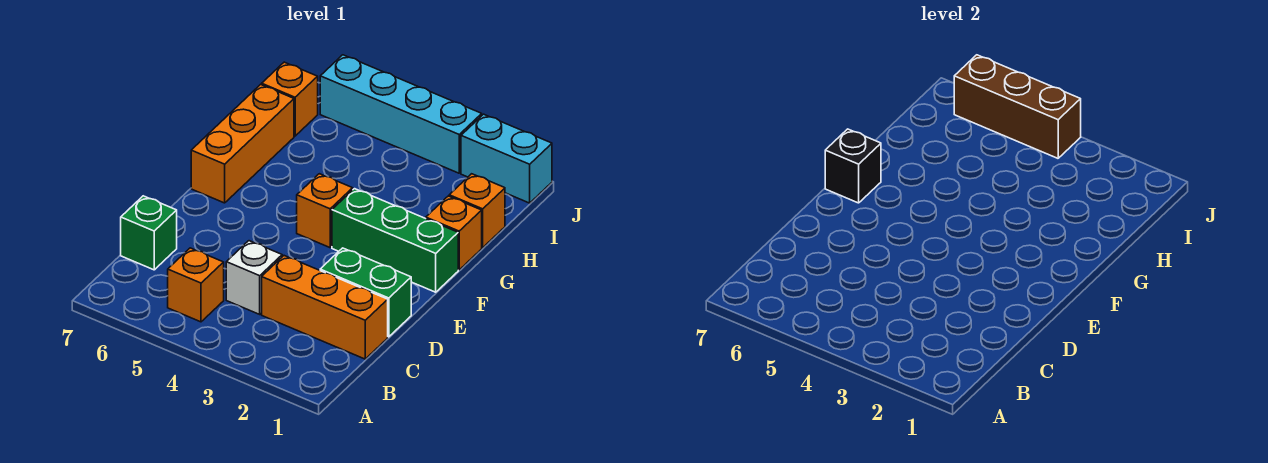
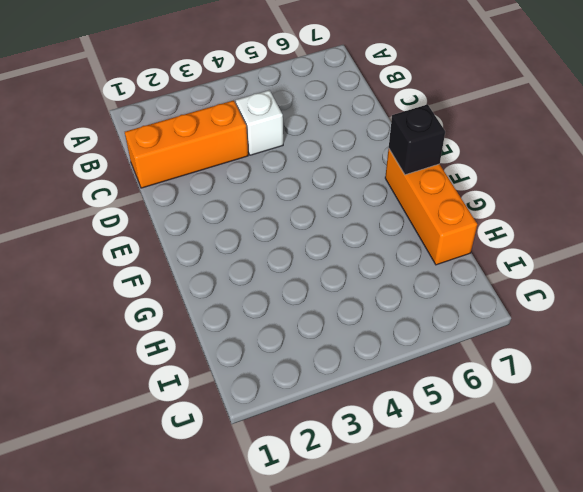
none -> orange brick B5 level 1
none -> green brick C7 level 1
none -> green brick D1:D2 level 1

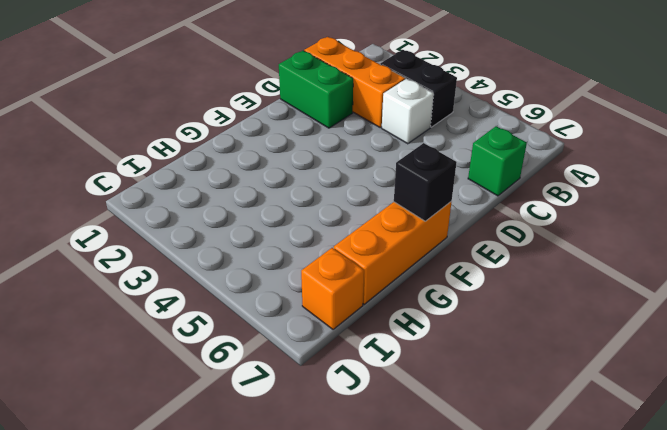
black brick B3:B4 level 1 -> none
none -> orange brick B5 level 1
none -> green brick F1:F3 level 1
none -> orange brick F4 level 1

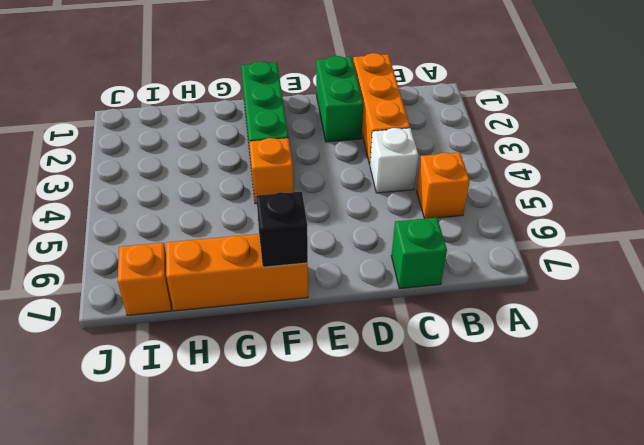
none -> orange brick G1 level 1
none -> orange brick H1 level 1
none -> cyan brick J1:J2 level 1

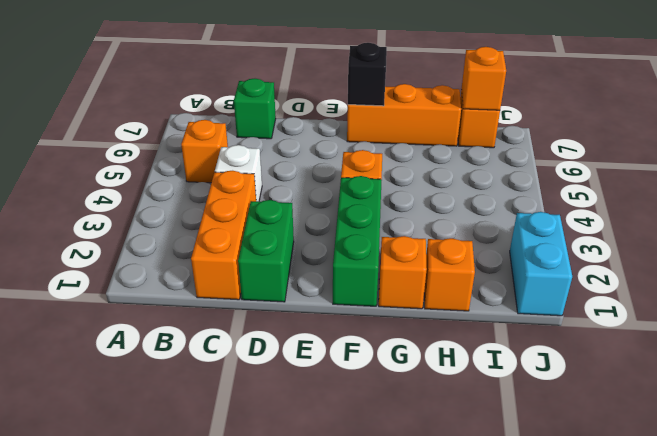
orange brick I7 level 2 -> none
none -> cyan brick J3:J6 level 1
none -> brown brick J4:J6 level 2

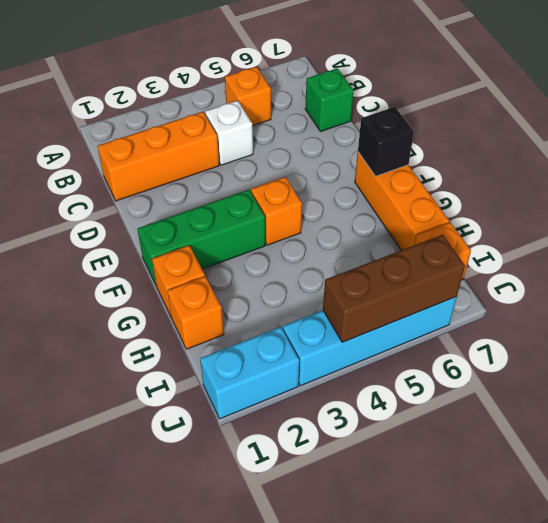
none -> green brick D1:D2 level 1

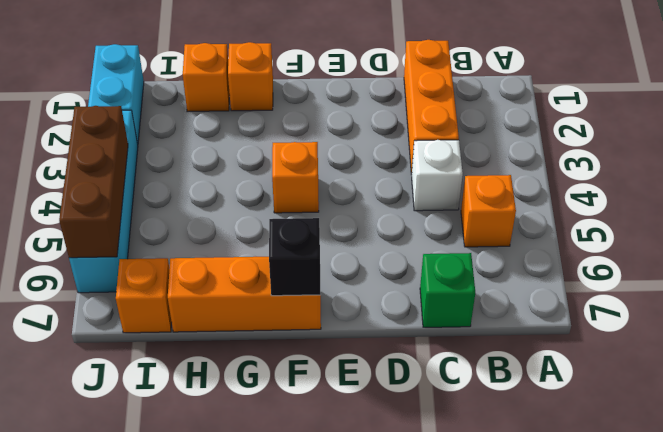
none -> green brick D1:D2 level 1
none -> green brick F1:F3 level 1

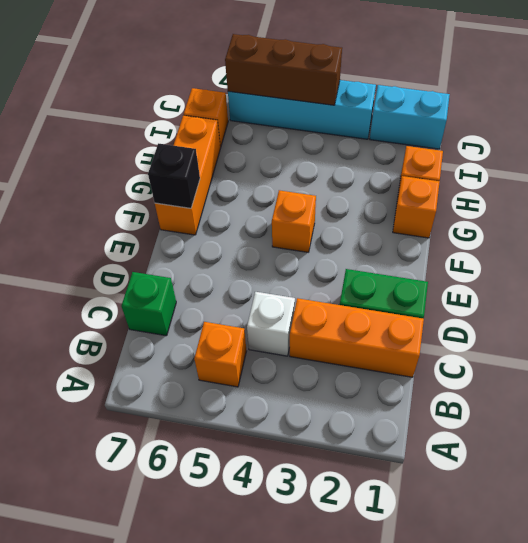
none -> green brick F1:F3 level 1

